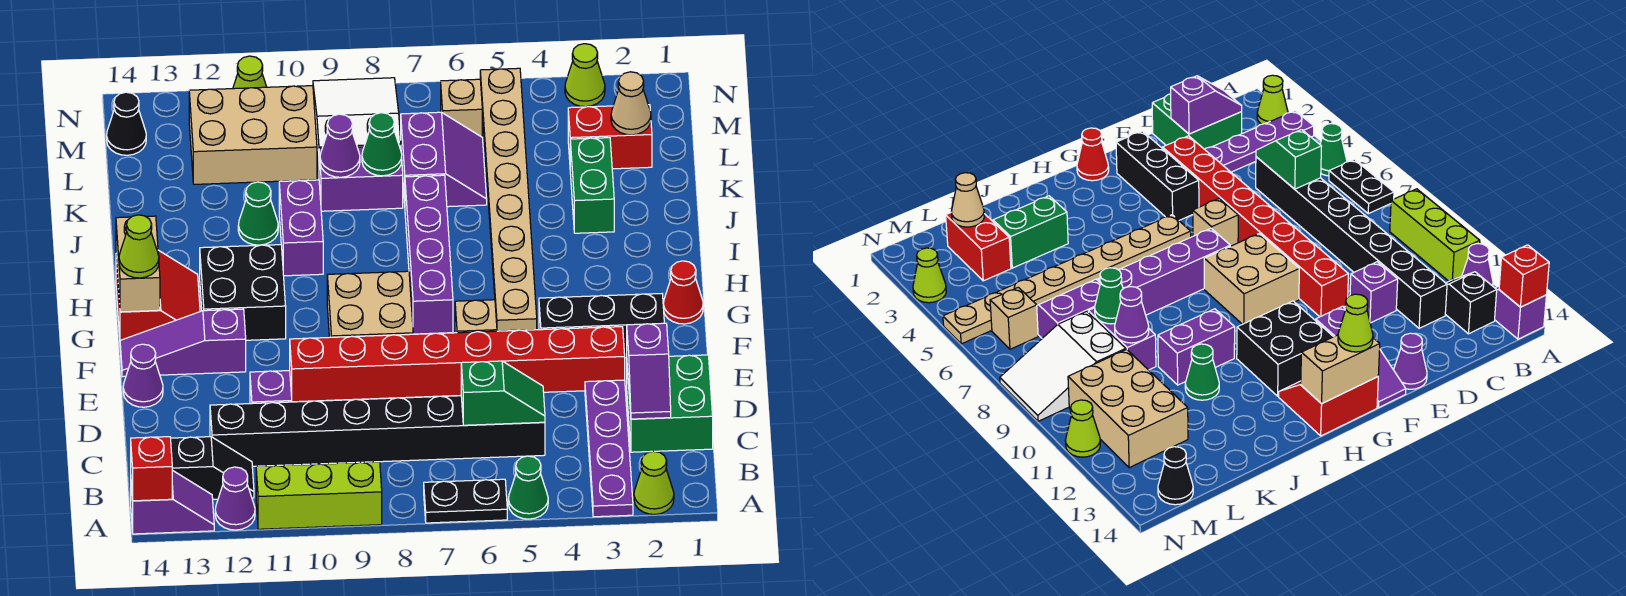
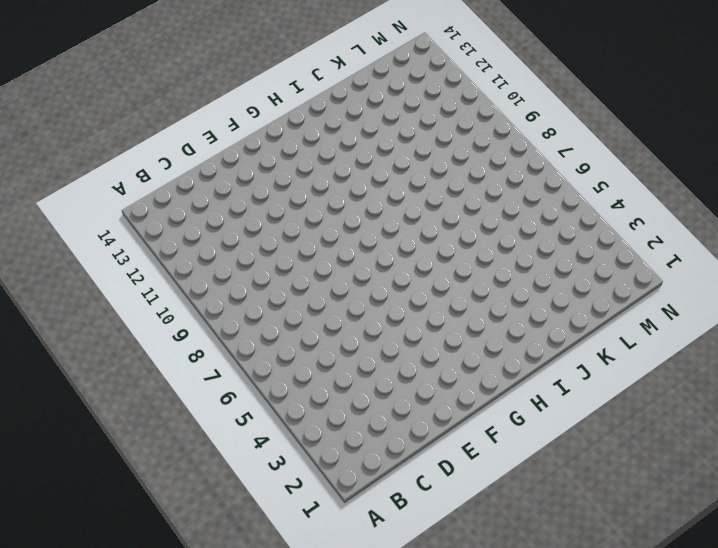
none -> lime cone A2 level 1
none -> purple plate A3:D3 level 1
none -> green cone A5 level 1
none -> black plate A6:A7 level 1

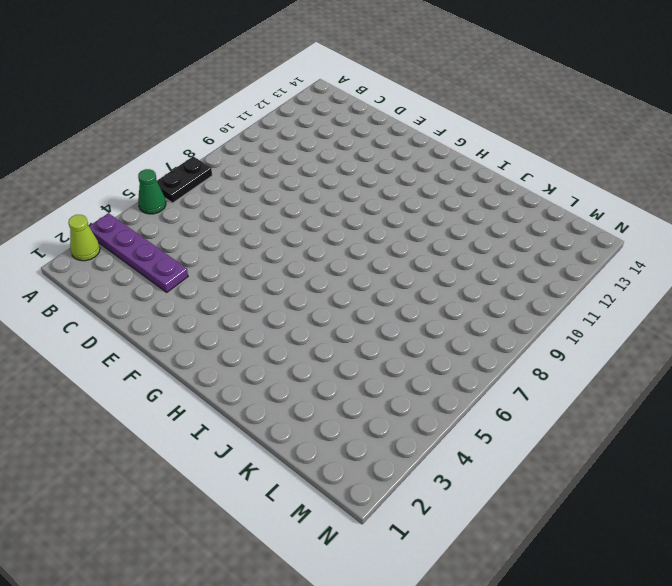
none -> lime brick A9:A11 level 1
none -> purple cone A12 level 1
none -> purple slope A13:A14 level 1 top 14
none -> black slope B12:B13 level 1 top 13

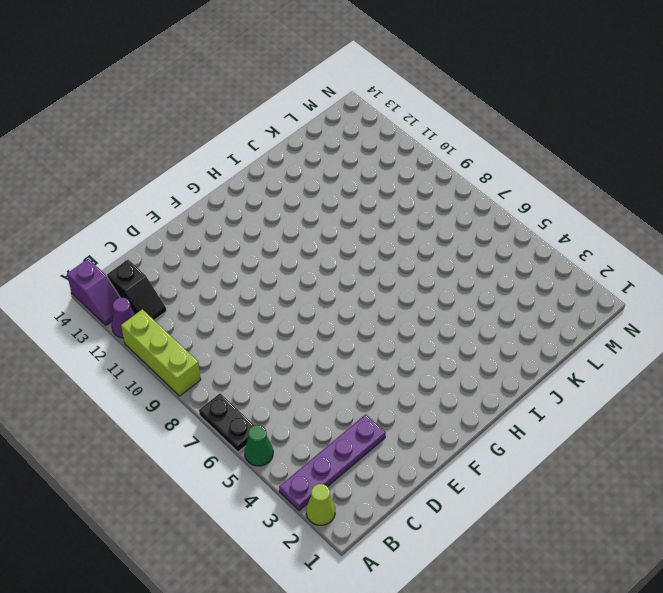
none -> green brick C1:D2 level 1
none -> black brick C5:C12 level 1
none -> purple brick D11 level 1
none -> red brick E3:E10 level 1

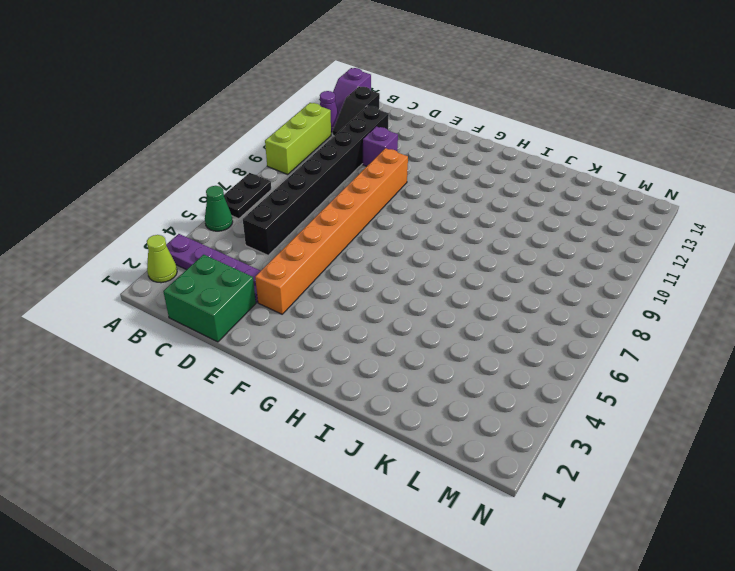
orange brick E3:E10 level 1 -> red brick E3:E10 level 1
none -> purple cone E14 level 1
none -> black brick F2:F4 level 1
none -> tan brick F6 level 1
none -> tan brick F8:G9 level 1

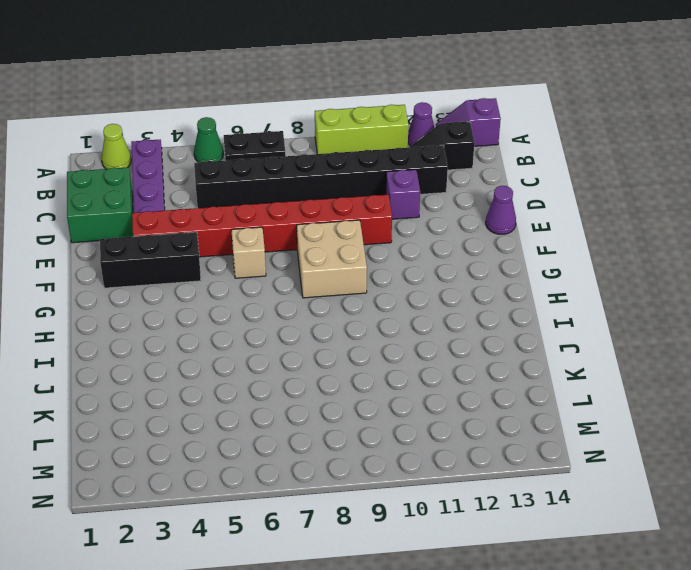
none -> purple slope F12:F14 level 1 top 12
none -> red cone G1 level 1
none -> tan plate G5:N5 level 1
none -> purple brick G7:J7 level 1

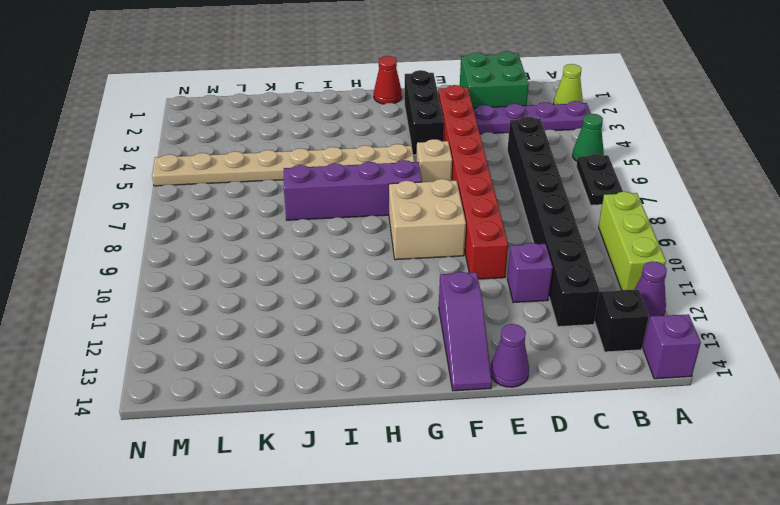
none -> black brick G11:H12 level 1
none -> red slope G13:H14 level 1 top 14
none -> purple brick I10:J10 level 1
none -> green brick J3:K3 level 1

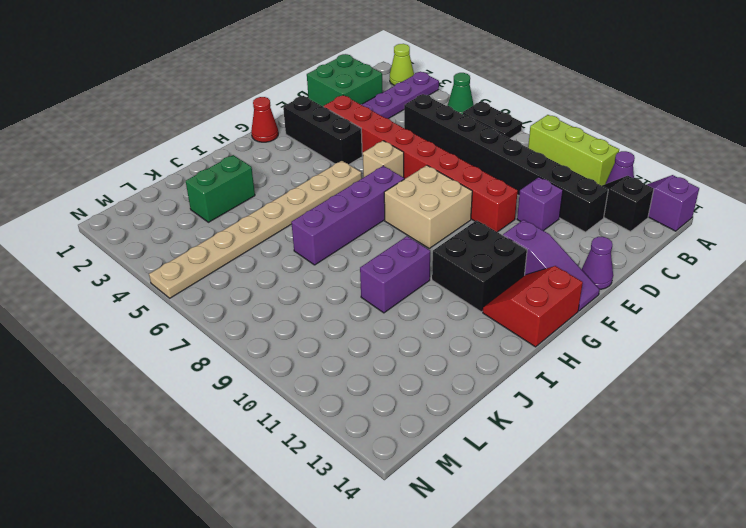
none -> green cone J11 level 1
none -> purple slope K6:L7 level 1 top 7
none -> purple brick K8:K9 level 1
none -> red brick L2:L3 level 1

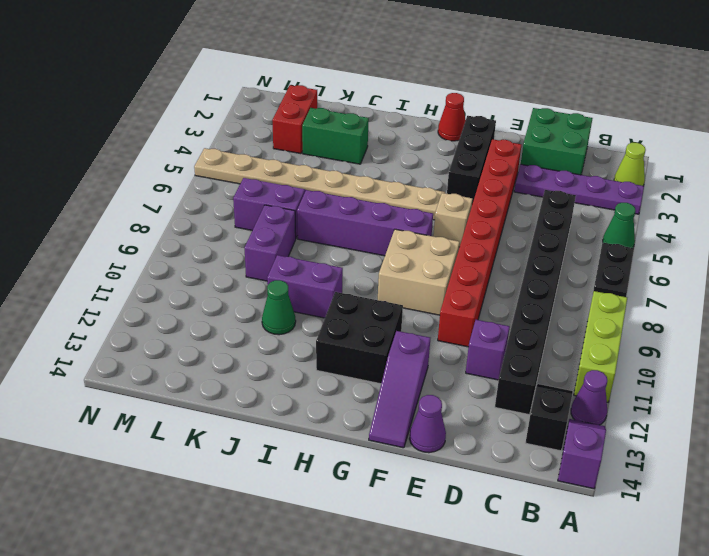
none -> red slope G13:H14 level 1 top 14
none -> white slope L8:N9 level 1 top L
none -> tan brick L10:M12 level 1
none -> tan brick M6 level 1

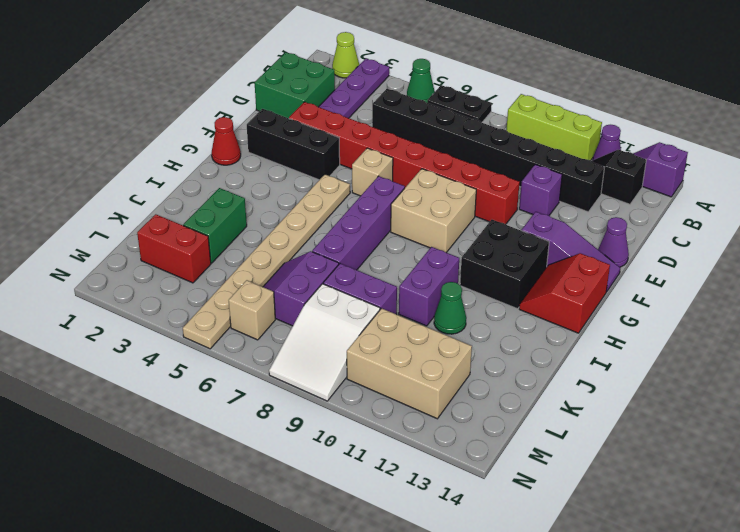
none -> black cone M14 level 1
none -> lime cone N3 level 1
none -> lime cone N11 level 1
none -> red brick A14 level 2

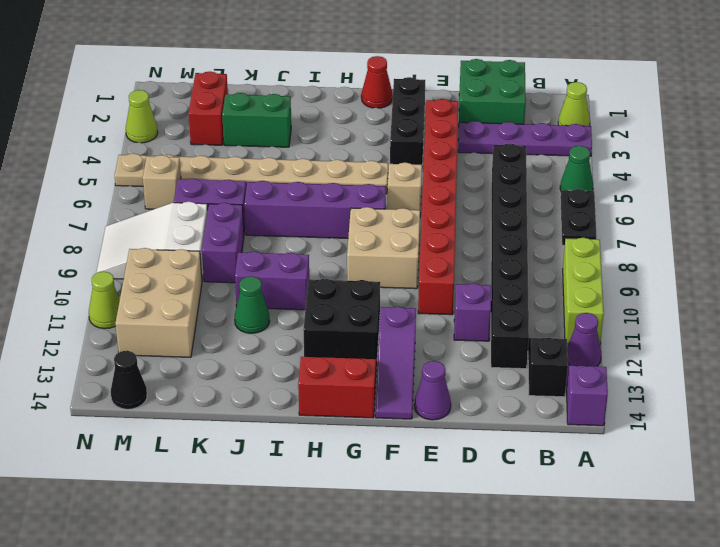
none -> red brick A14 level 2
none -> purple slope C2:D2 level 2 top D
none -> green slope C5:C6 level 2 top 6
none -> tan brick G14:H14 level 2

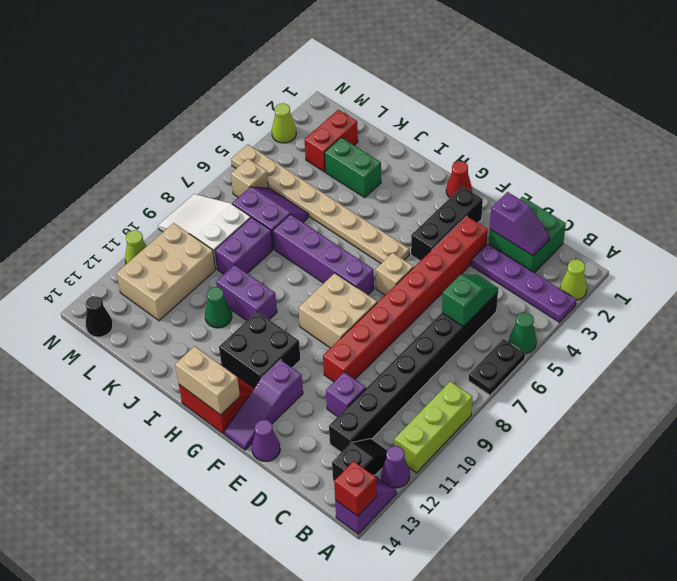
none -> green cone K8 level 2
none -> purple cone K9 level 2
none -> tan cone L2 level 2
none -> lime cone G14 level 3

